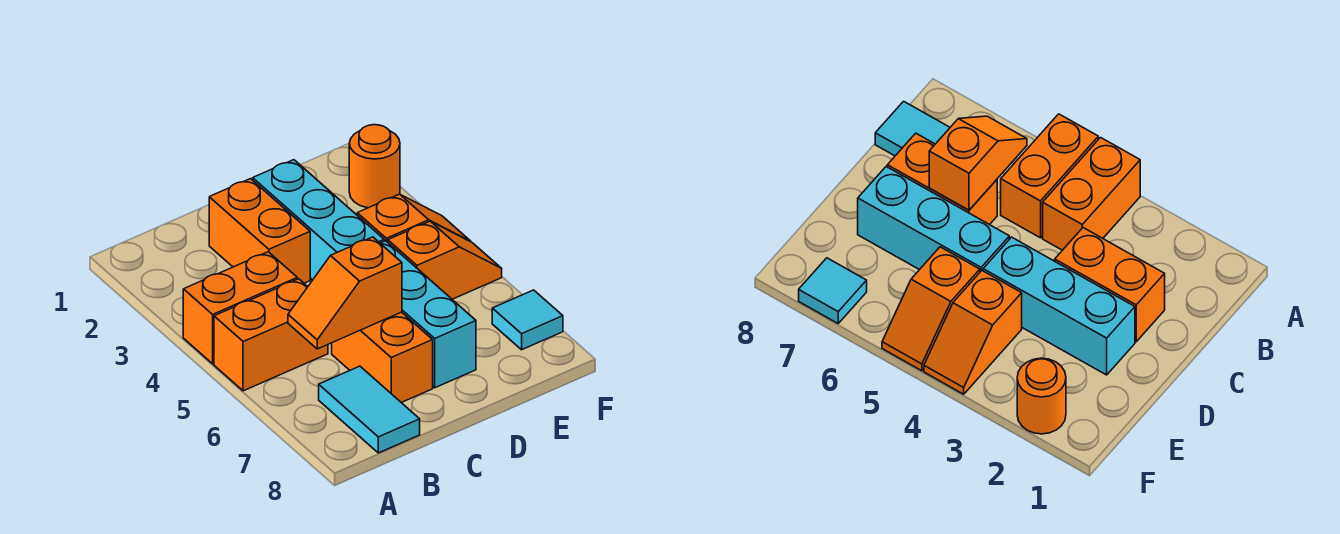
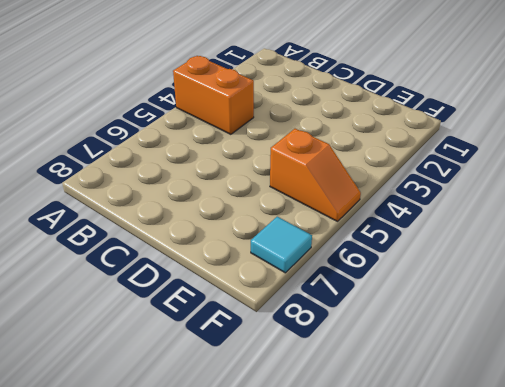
none -> orange brick A5:B5 level 1
none -> cyan tile B7:B8 level 1
none -> orange brick C2:C3 level 1

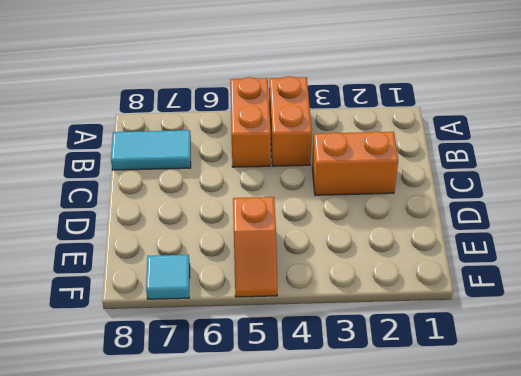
none -> orange brick C6:C7 level 1
none -> cyan brick D2:D4 level 1
none -> cyan brick D5:D7 level 1

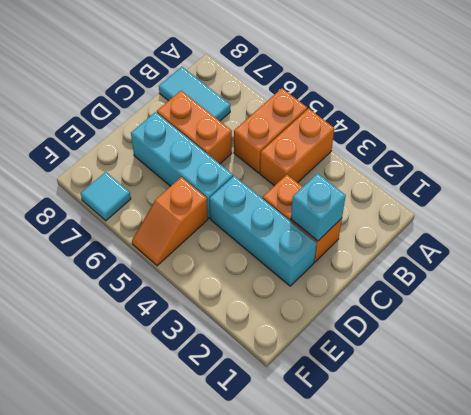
cyan brick C2 level 2 -> none
none -> orange slope E4:F4 level 1 top E
none -> orange round brick F2 level 1
none -> orange slope B6:C6 level 2 top C

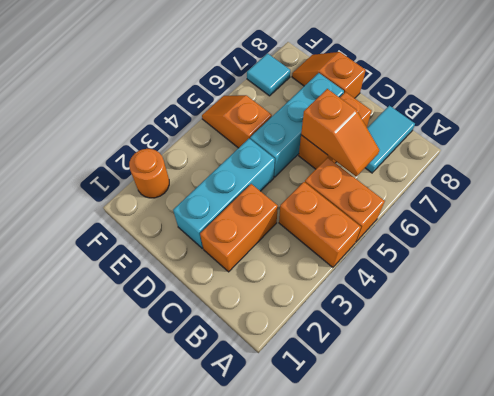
orange slope D8:E8 level 1 top D -> orange slope E4:F4 level 1 top E

